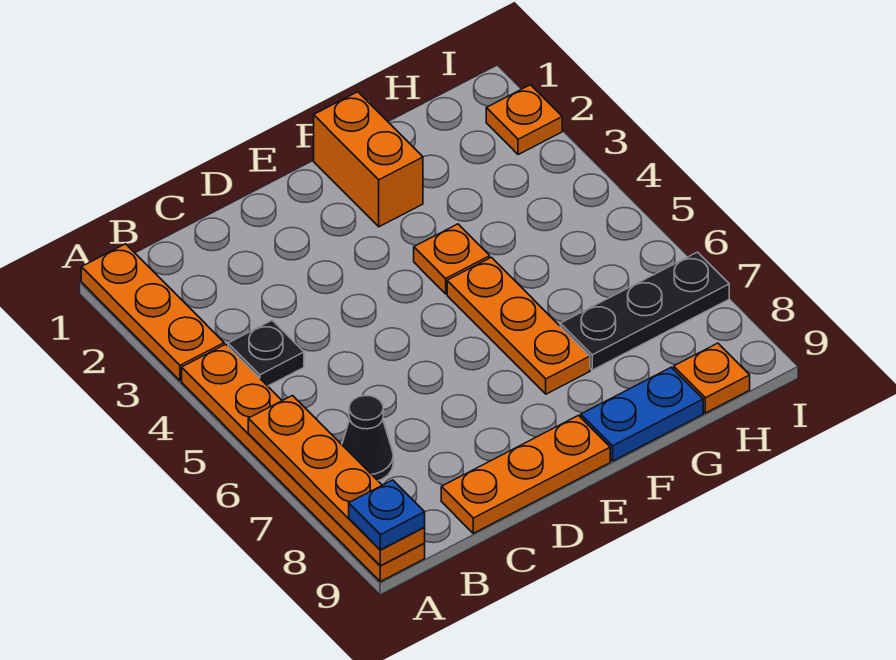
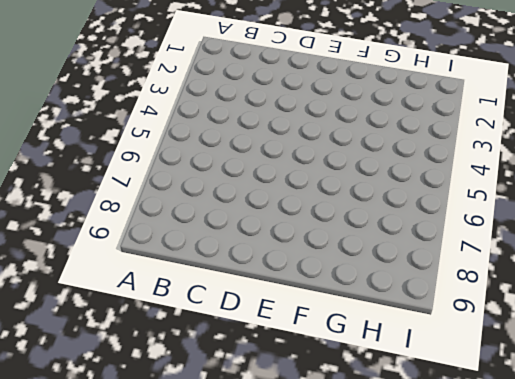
none -> orange plate A1:A3 level 1
none -> orange plate A4:A9 level 1
none -> black plate B4 level 1

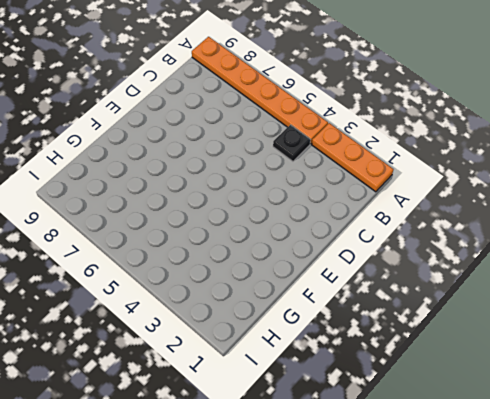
none -> black cone B7 level 1
none -> orange plate C9:E9 level 1
none -> orange brick F1:F2 level 1

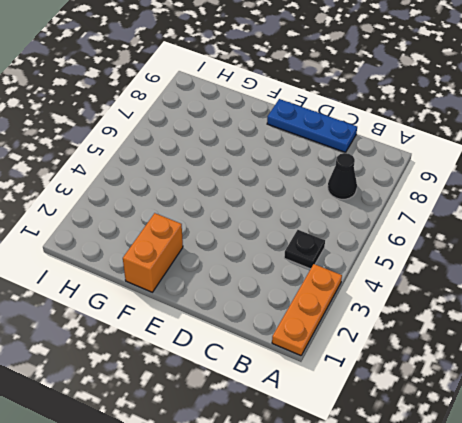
blue plate C9:E9 level 1 -> orange plate C9:E9 level 1
none -> orange plate A4:A9 level 1
none -> orange plate F4 level 1
none -> orange plate F5:F7 level 1

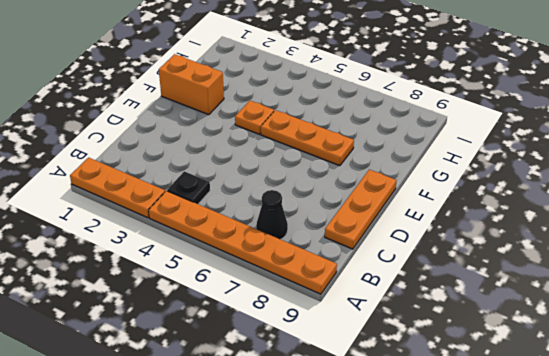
none -> blue plate F9:G9 level 1
none -> black plate G7:I7 level 1
none -> orange plate H9 level 1

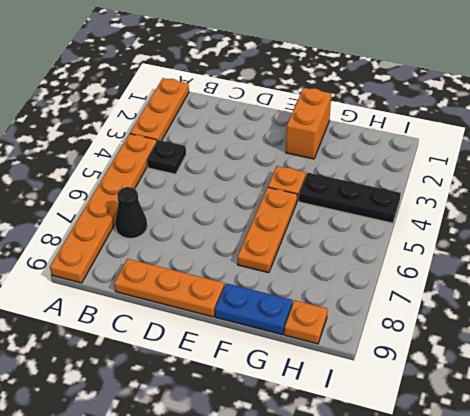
black plate G4:I4 level 1 -> black plate G7:I7 level 1
none -> orange plate I2 level 1
none -> orange plate A6:A9 level 2
none -> blue plate A9 level 3

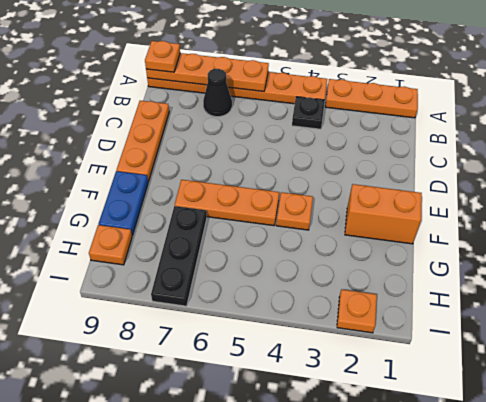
orange plate A9 level 3 -> blue plate A9 level 3

